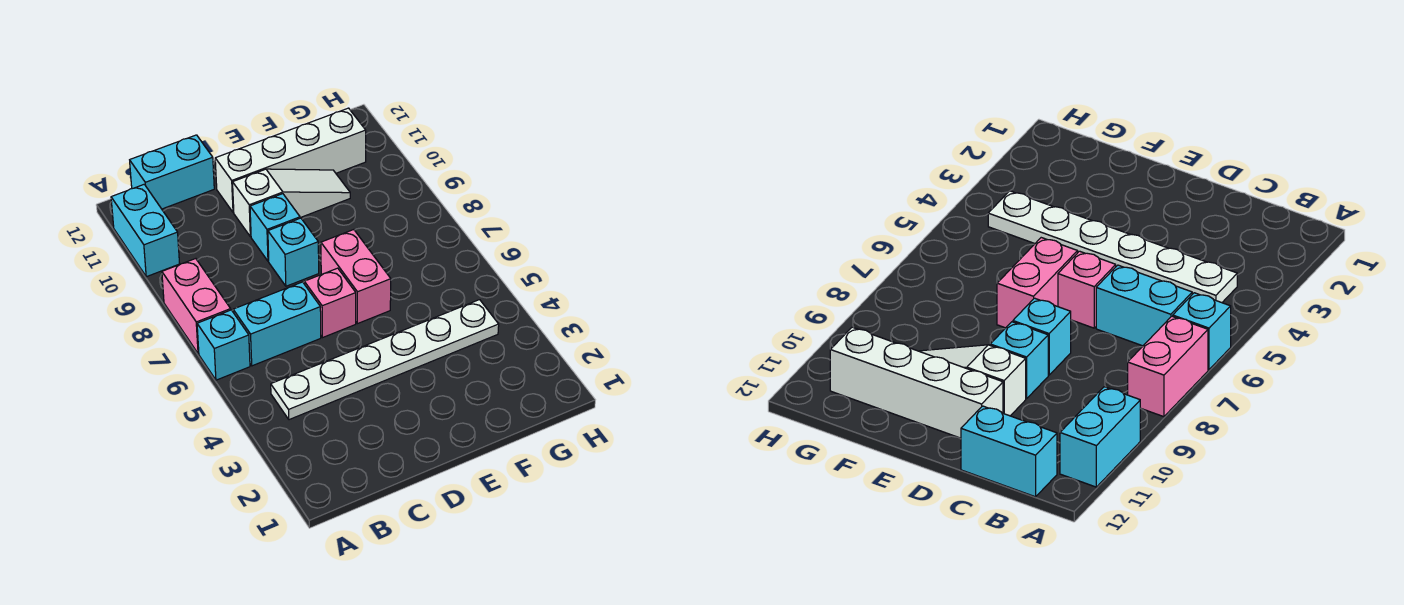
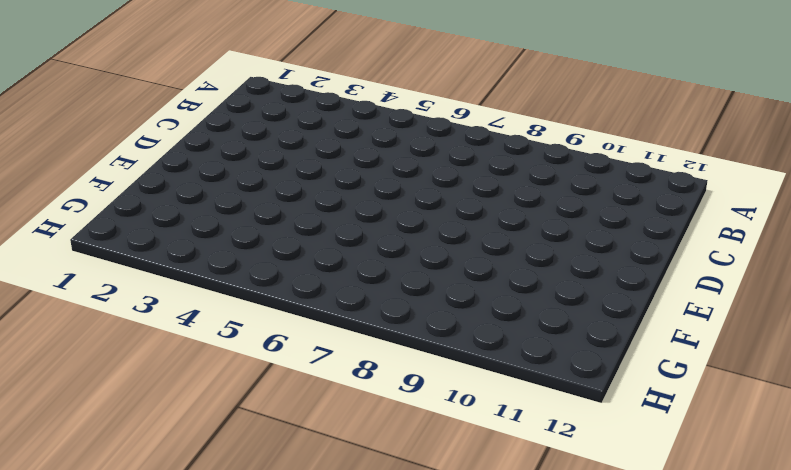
none -> cyan brick A6 level 1
none -> pink brick A7:A8 level 1
none -> cyan brick A10:A11 level 1

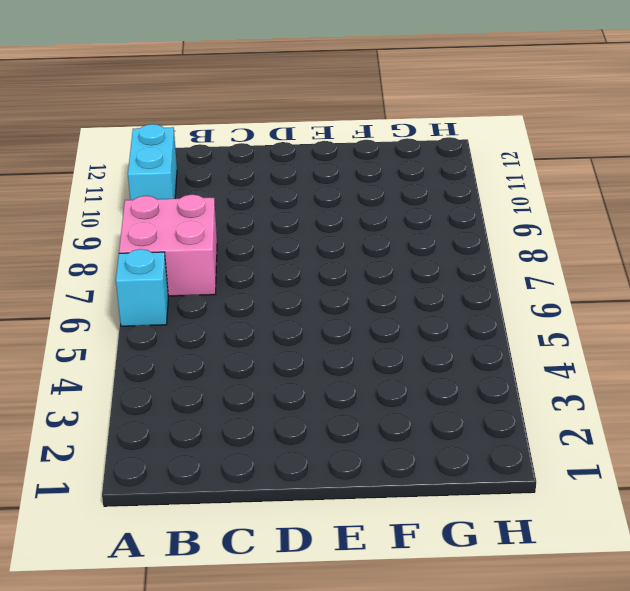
pink brick A7:B8 level 1 -> pink brick A7:A8 level 1
none -> white plate B4:G4 level 1
none -> cyan brick B6:C6 level 1
none -> cyan brick B12:C12 level 1

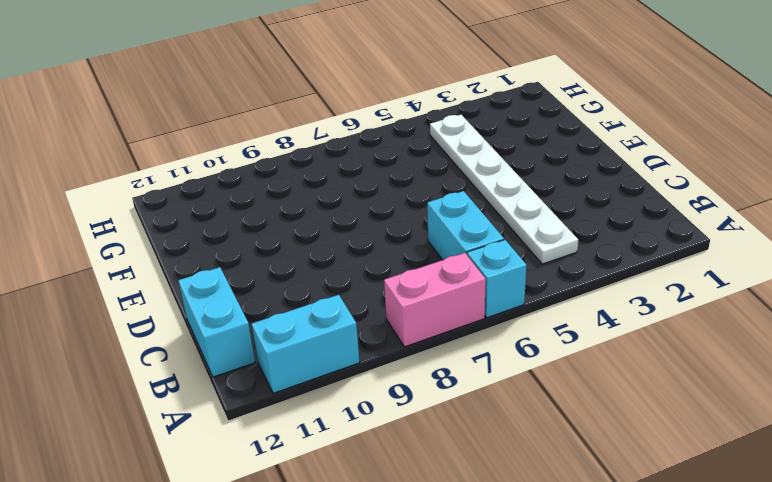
none -> pink brick D6 level 1
none -> cyan brick D8 level 1
none -> cyan brick D9 level 1

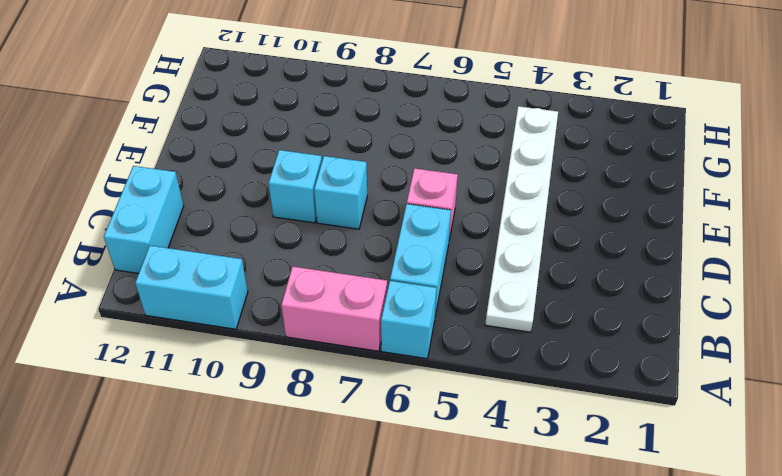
none -> white slope D10:F10 level 1 top D
none -> white brick D11:G11 level 1
none -> pink brick E6:E7 level 1

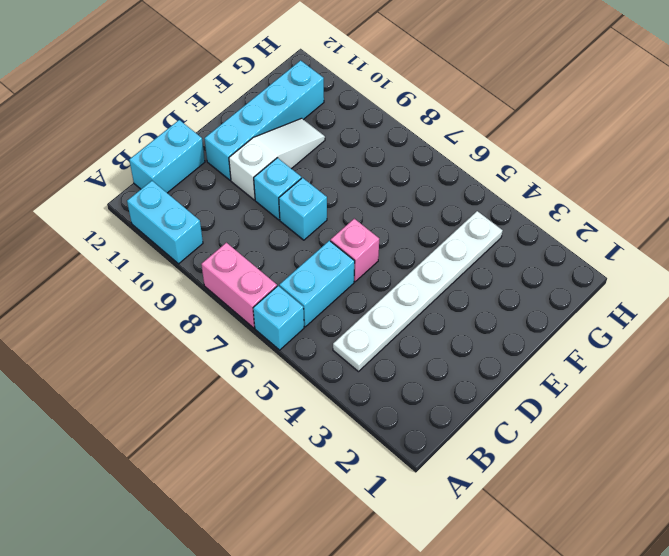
cyan brick D11:G11 level 1 -> white brick D11:G11 level 1
none -> pink brick E6:E7 level 1

